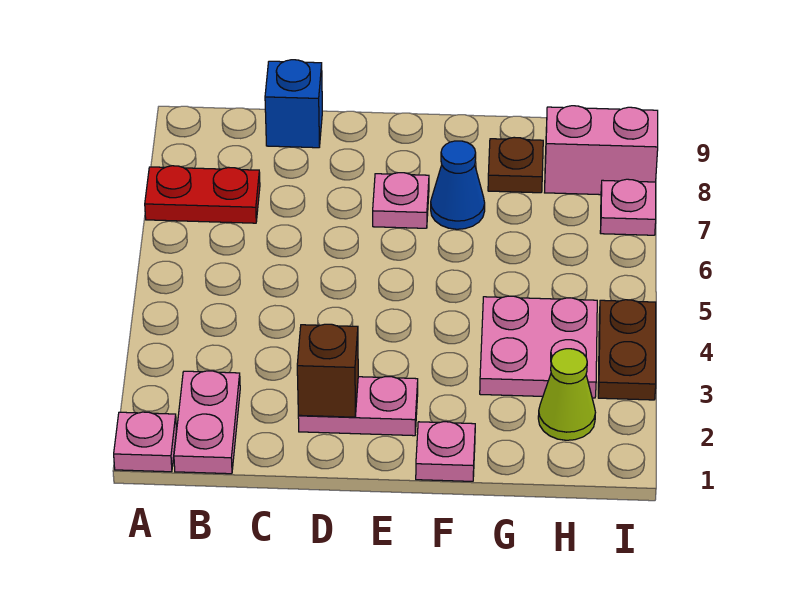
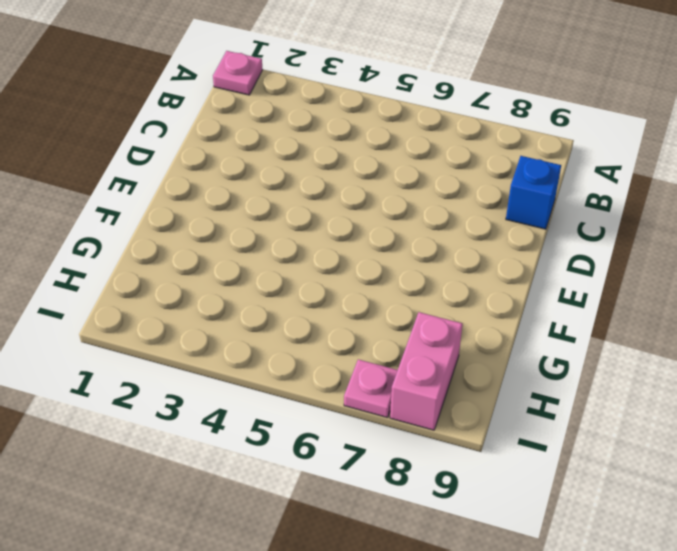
none -> red plate A7:B7 level 1
none -> pink plate B1:B2 level 1
none -> pink plate D2:E2 level 1

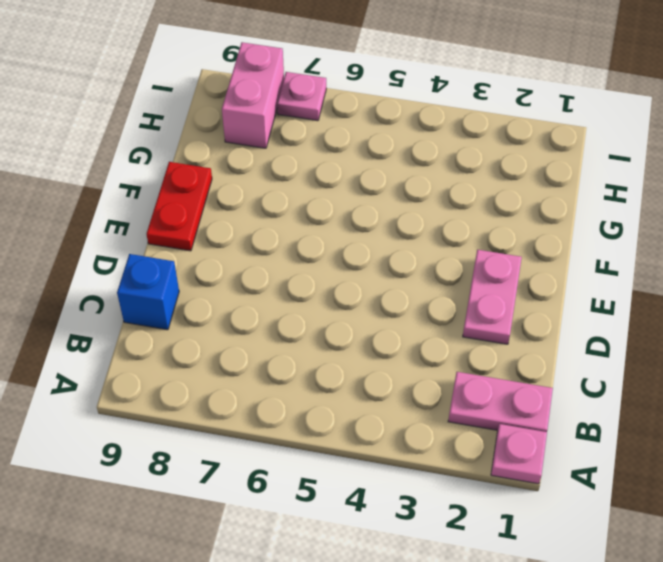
red plate E9:F9 level 1 -> red plate A7:B7 level 1
none -> pink plate E7 level 1
none -> pink plate F1 level 1
none -> blue cone F7 level 1

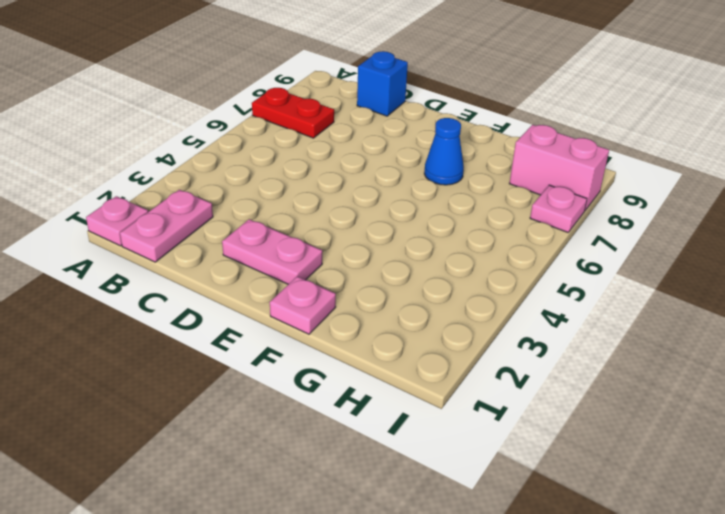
none -> pink plate E7 level 1
none -> pink plate G3:H4 level 1
none -> brown plate G8 level 1

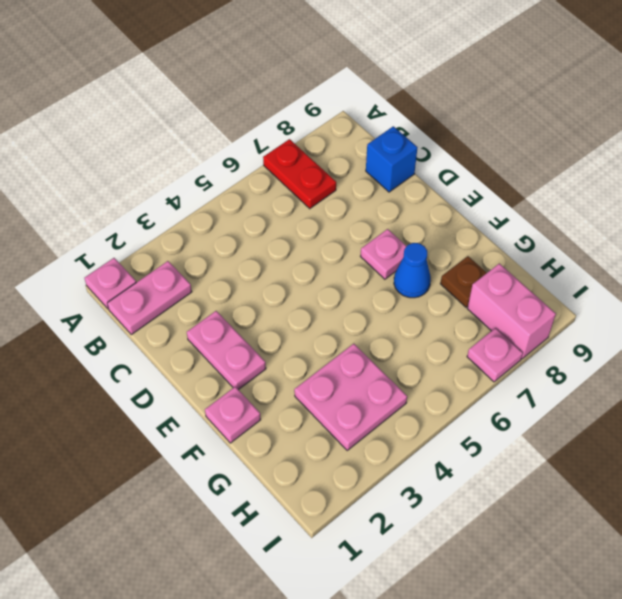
none -> lime cone H2 level 1
none -> brown plate I3:I4 level 1
none -> brown brick D2 level 2

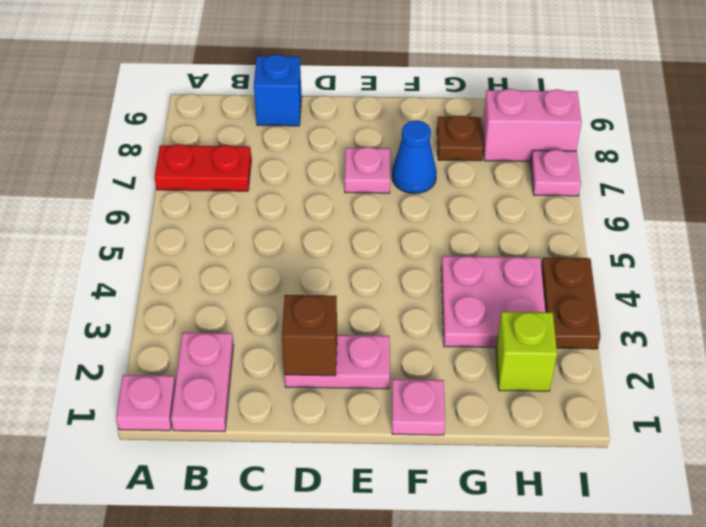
lime brick H2 level 1 -> lime cone H2 level 1

